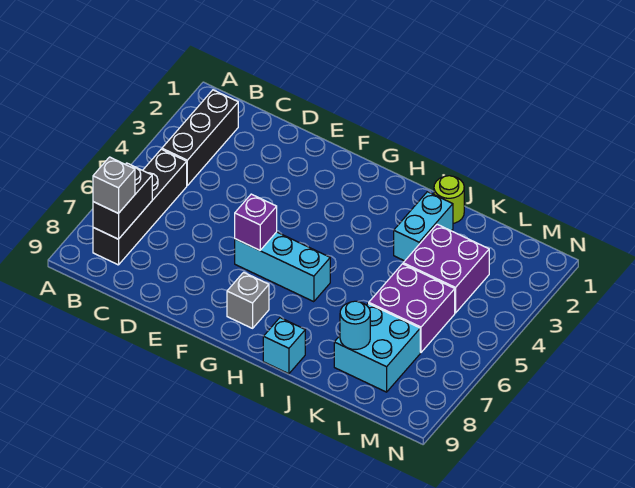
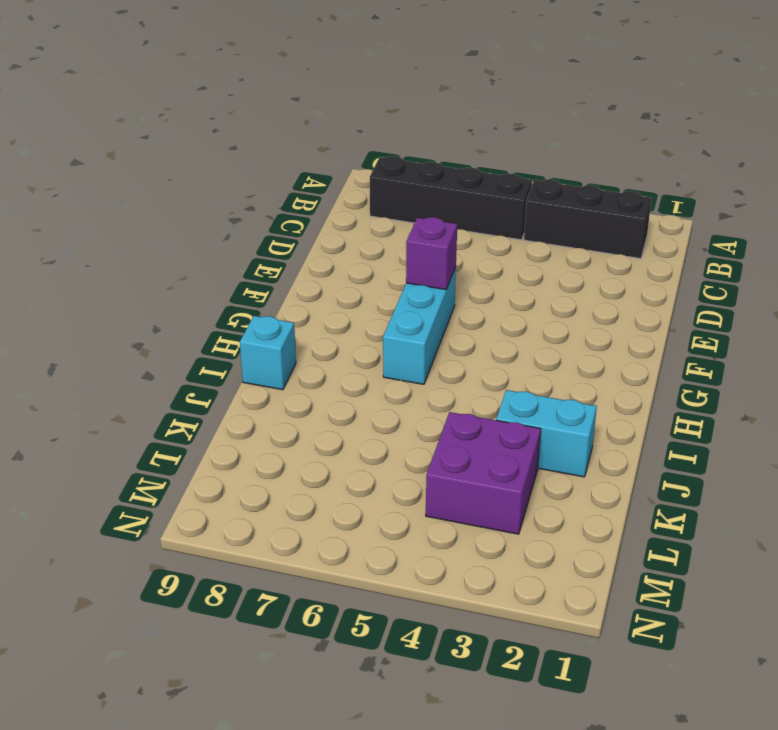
none -> grey brick G8 level 1
none -> lime round brick J1 level 1
none -> purple brick K5:L6 level 1

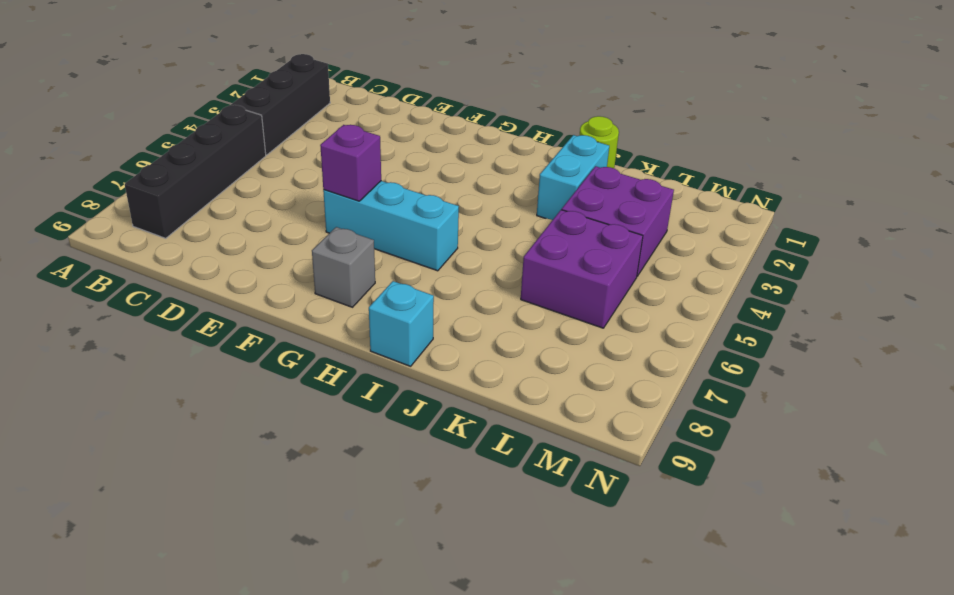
none -> cyan brick K7:L8 level 1
none -> black brick B7:B8 level 2
none -> cyan round brick K8 level 2

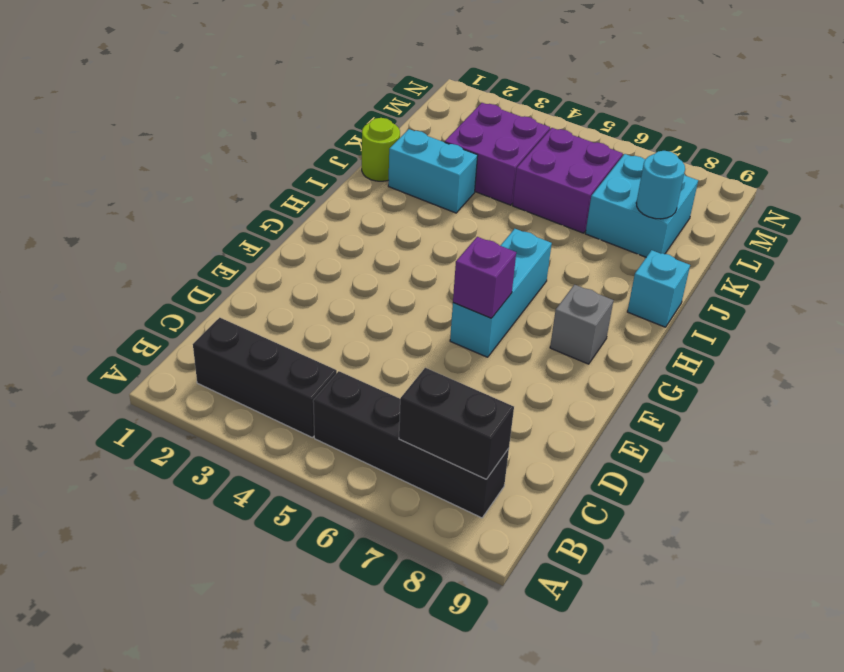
none -> grey brick B8 level 3

